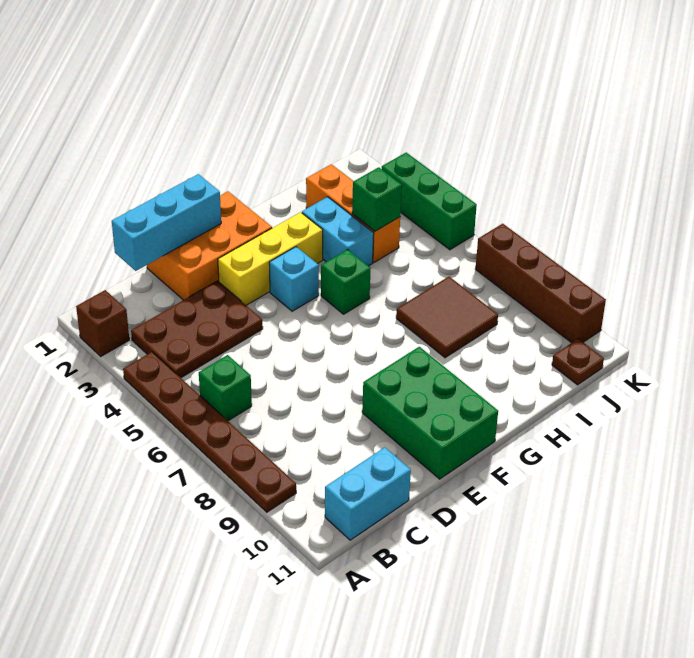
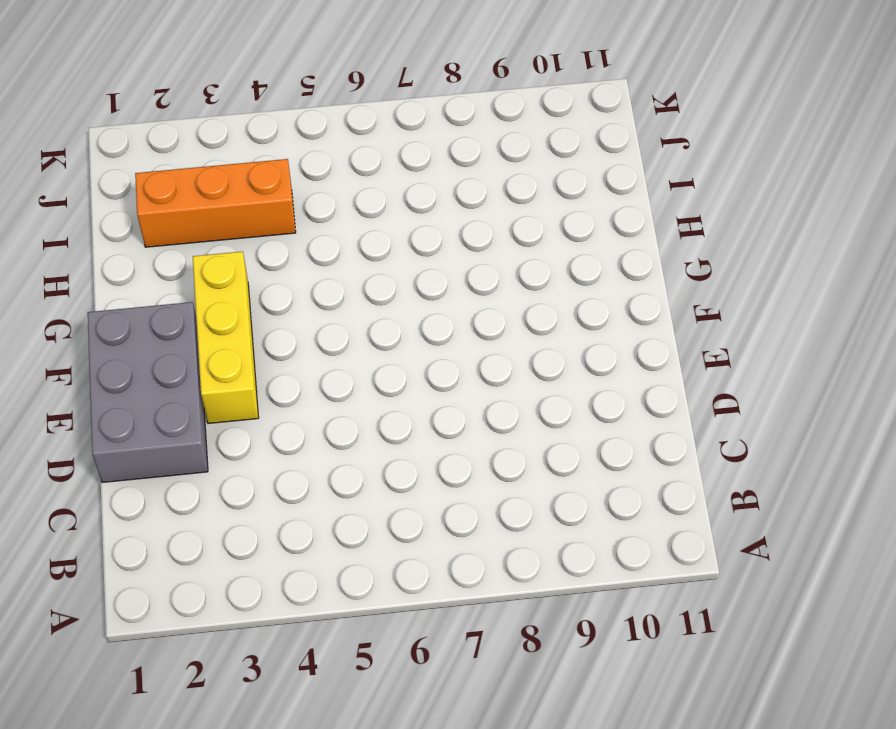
grey brick D1:F2 level 1 -> orange brick D1:F2 level 1
none -> brown brick A2 level 1
none -> brown plate A4:A9 level 1
none -> brown plate B3:D4 level 1

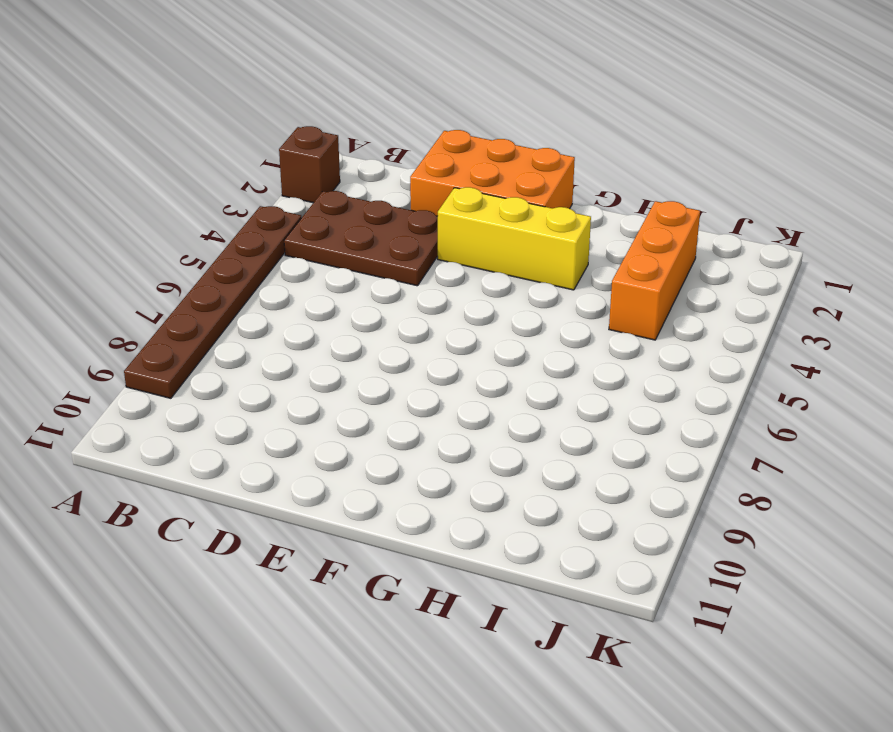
none -> green brick B6 level 1
none -> cyan brick B11:C11 level 1
none -> green brick E9:F11 level 1

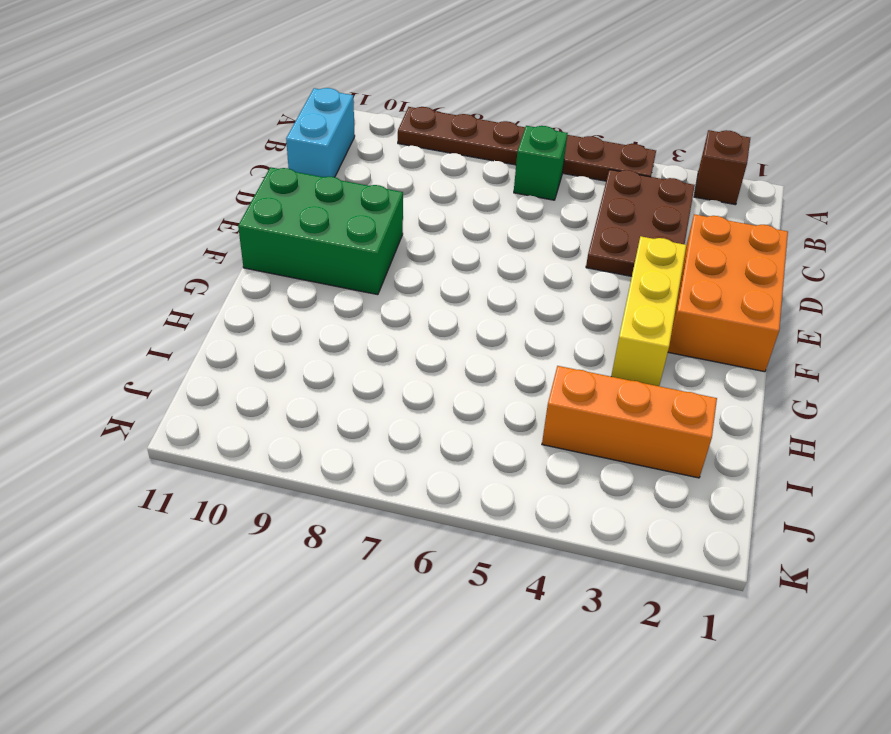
none -> cyan brick F4 level 1
none -> green brick G5 level 1
none -> cyan brick H3:H4 level 1

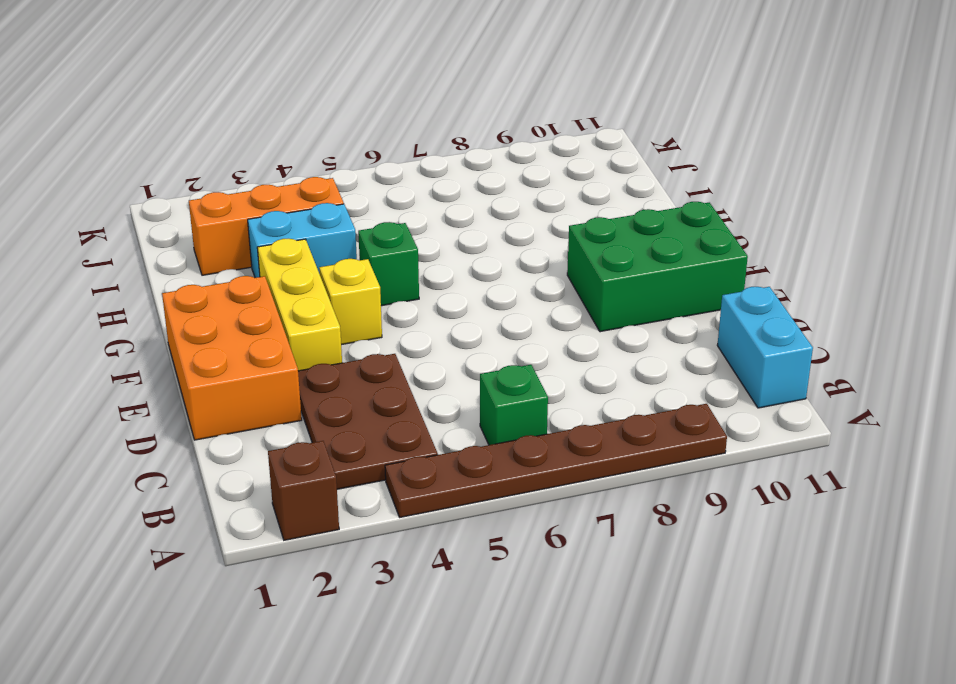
yellow brick F4 level 1 -> cyan brick F4 level 1
none -> brown tile H7:I8 level 1
none -> brown plate J11 level 1
none -> green brick K3:K5 level 1

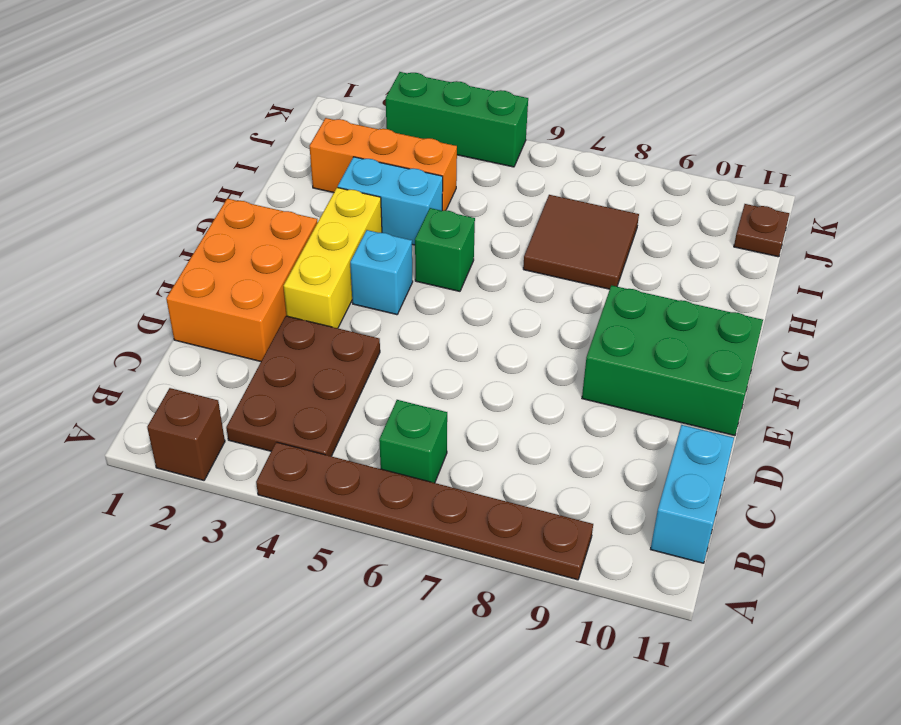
none -> brown brick K7:K10 level 1
none -> cyan brick C1:E1 level 2
none -> green brick I4 level 2

